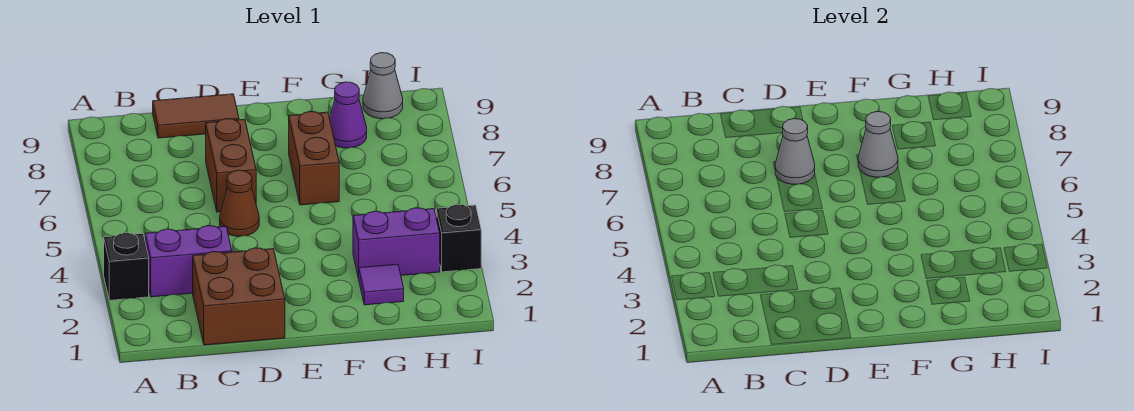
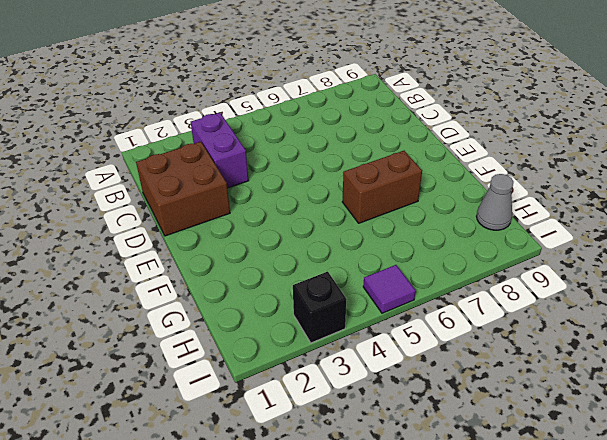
purple tile I5 level 1 -> purple tile G2 level 1
none -> black brick A3 level 1
none -> brown tile C9:D9 level 1
none -> brown cone D5 level 1

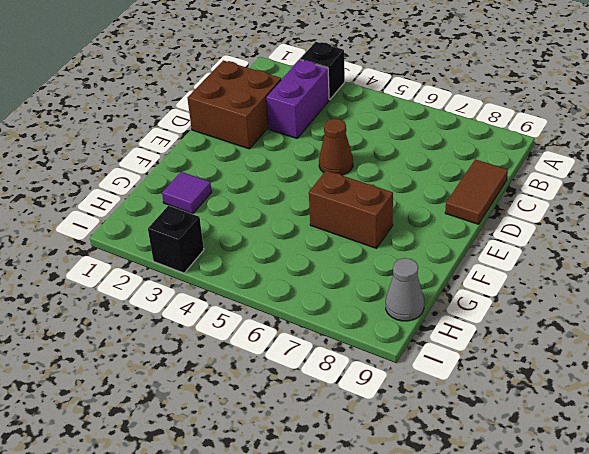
none -> brown brick D6:D7 level 1
none -> purple brick G3:H3 level 1
none -> purple cone G8 level 1

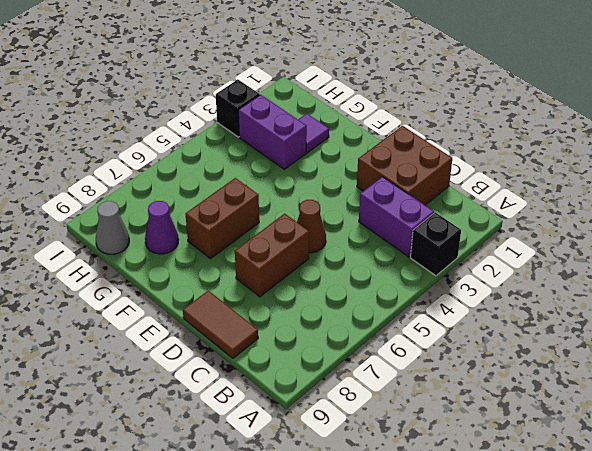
none -> grey cone D7 level 2
none -> grey cone F7 level 2

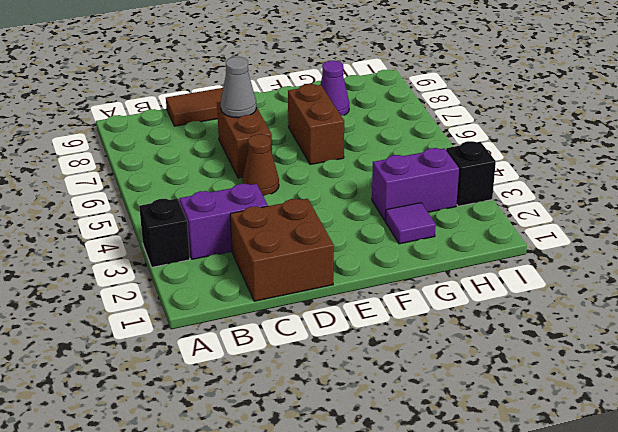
none -> grey cone H9 level 1
none -> grey cone F7 level 2

